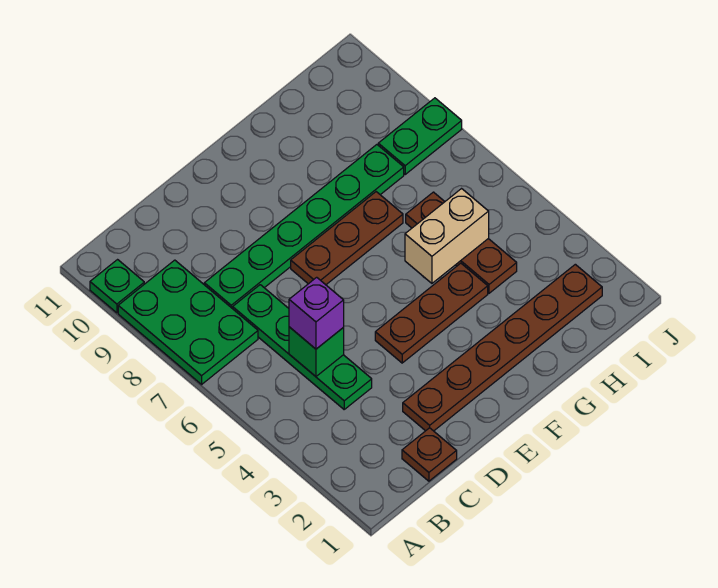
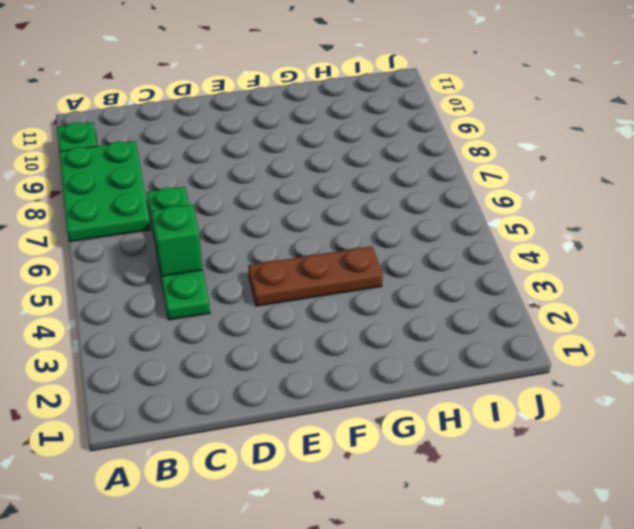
none -> brown plate C1 level 1
none -> green plate C8:H8 level 1
none -> brown plate D2:I2 level 1

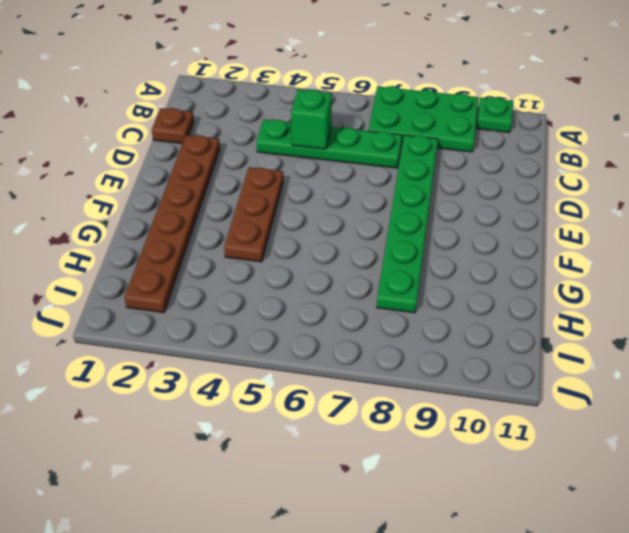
none -> brown plate E7:G7 level 1
none -> brown plate H4:H6 level 1
none -> green plate I8:J8 level 1

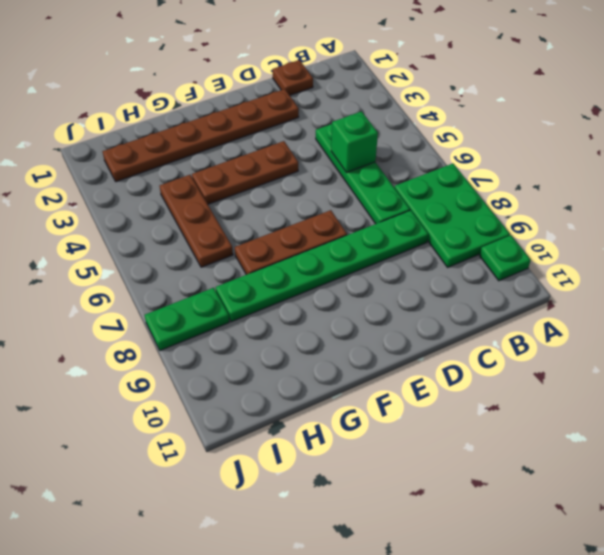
none -> tan brick G5:H5 level 2
none -> purple brick C5 level 3

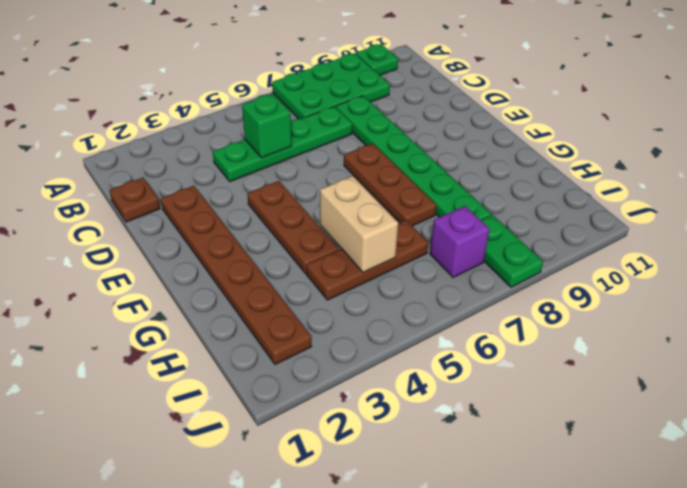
purple brick I7 level 1 -> purple brick C5 level 3

